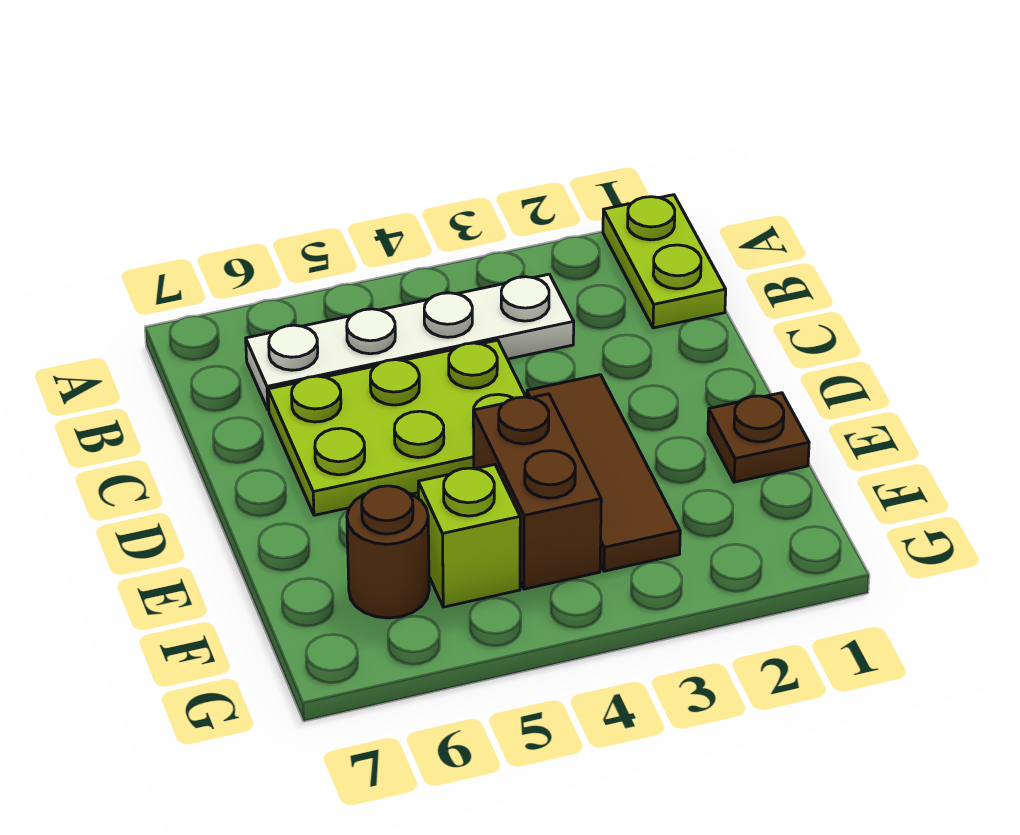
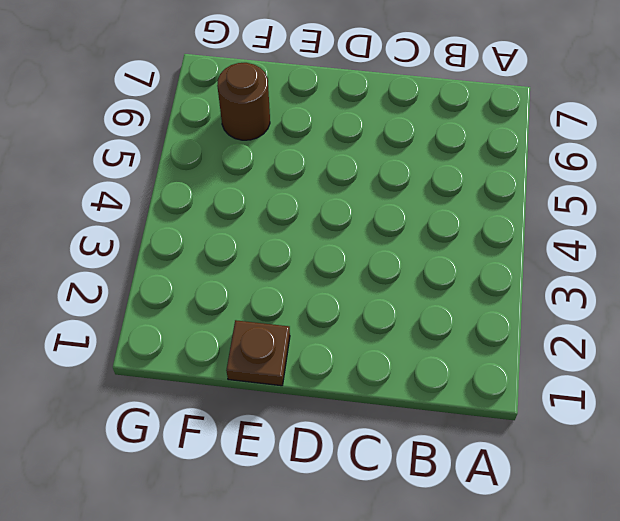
none -> lime plate A1:B1 level 1
none -> white plate B3:B6 level 1

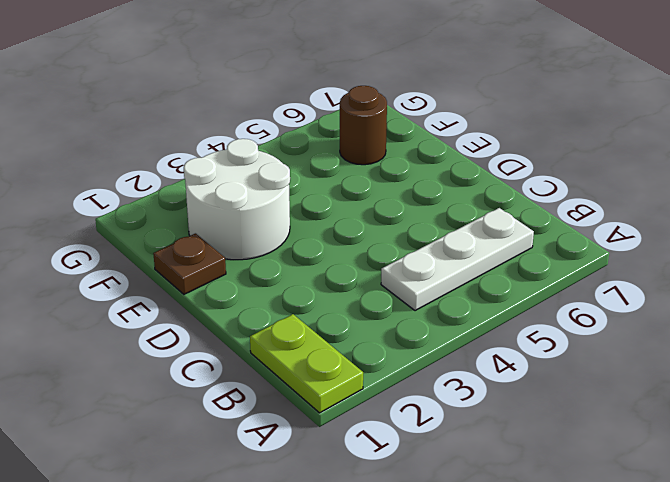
white plate B4:B6 level 1 -> white plate B3:B6 level 1
white round brick E2:F3 level 1 -> brown tile D3:F3 level 1
none -> lime plate C4:D6 level 1
none -> brown brick E4:F4 level 1

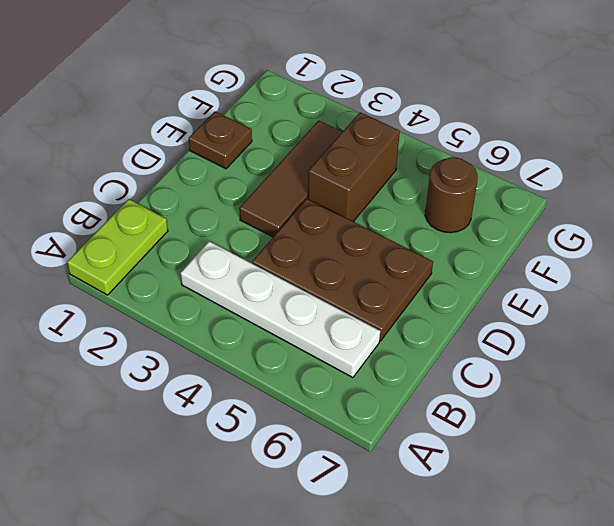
brown plate C4:D6 level 1 -> lime plate C4:D6 level 1
none -> lime brick F5 level 1

